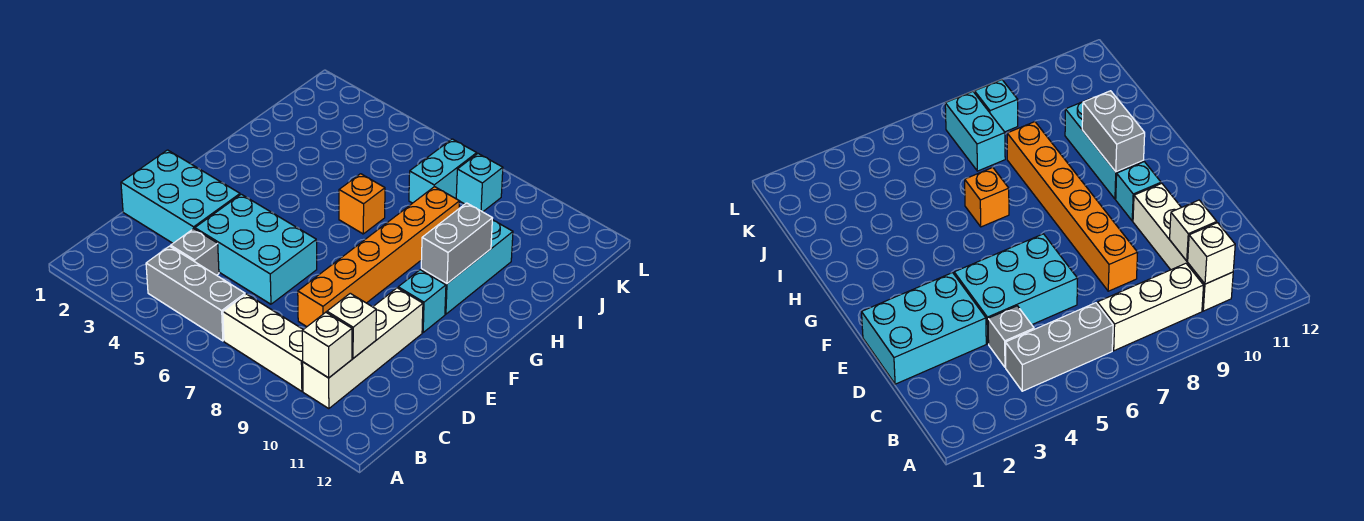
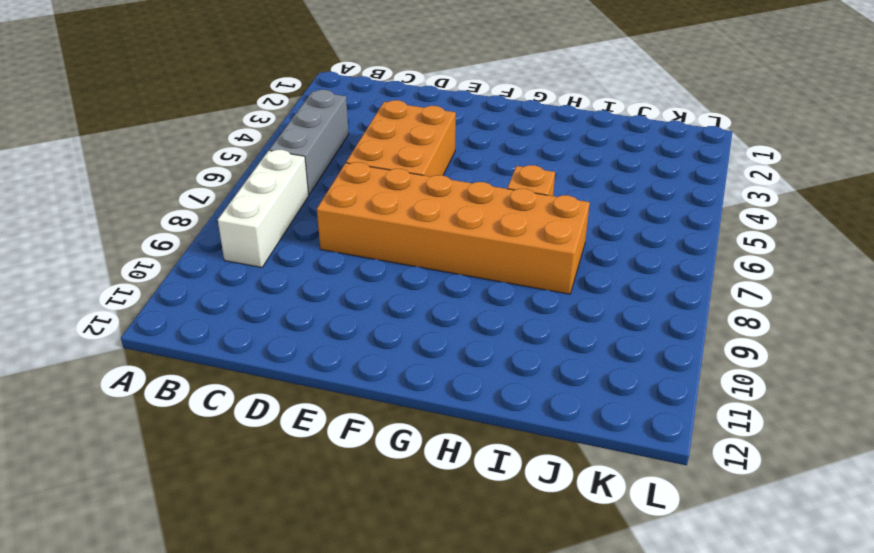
orange brick D4:E6 level 1 -> cyan brick D4:E6 level 1
orange brick D7:I8 level 1 -> orange brick D8:I8 level 1
none -> white brick B10:E10 level 1
none -> grey brick C4 level 1
none -> cyan brick D1:E3 level 1

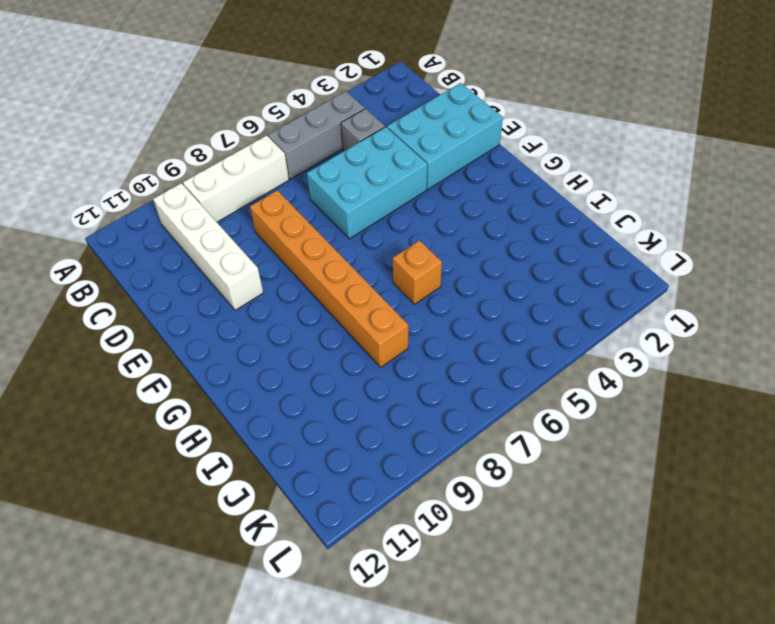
none -> cyan brick F10 level 1
none -> cyan brick G10:I10 level 1
none -> cyan brick J7:K7 level 1

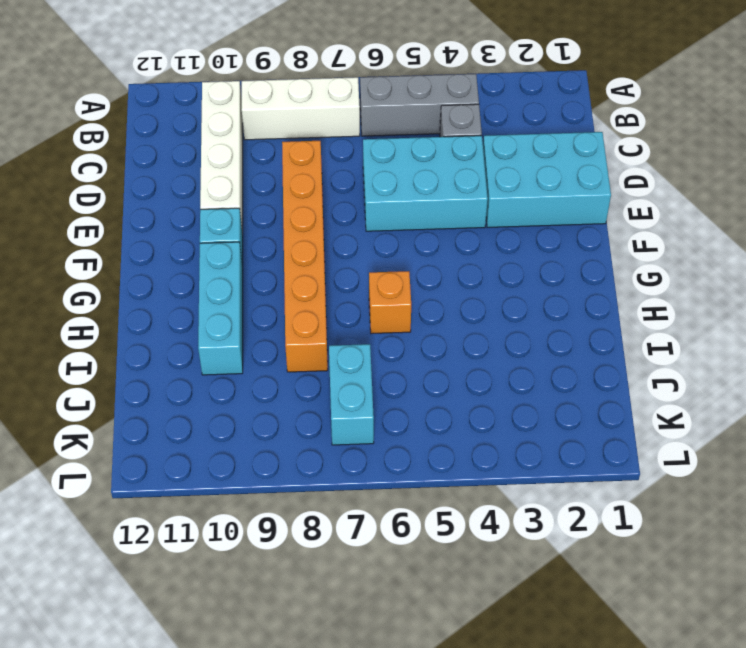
none -> cyan brick K8 level 1
none -> white brick B10 level 2
none -> white brick C10 level 2

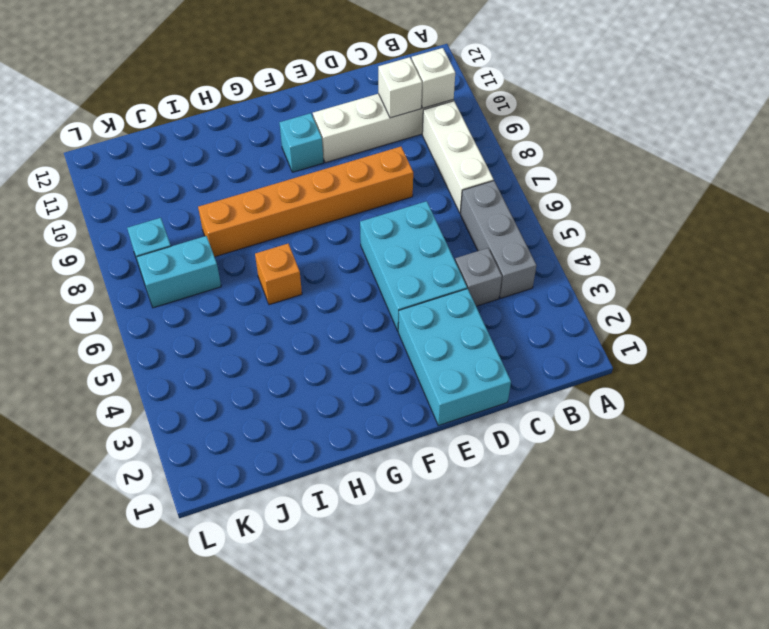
none -> cyan brick G10:I10 level 1
none -> grey brick G10:H10 level 2

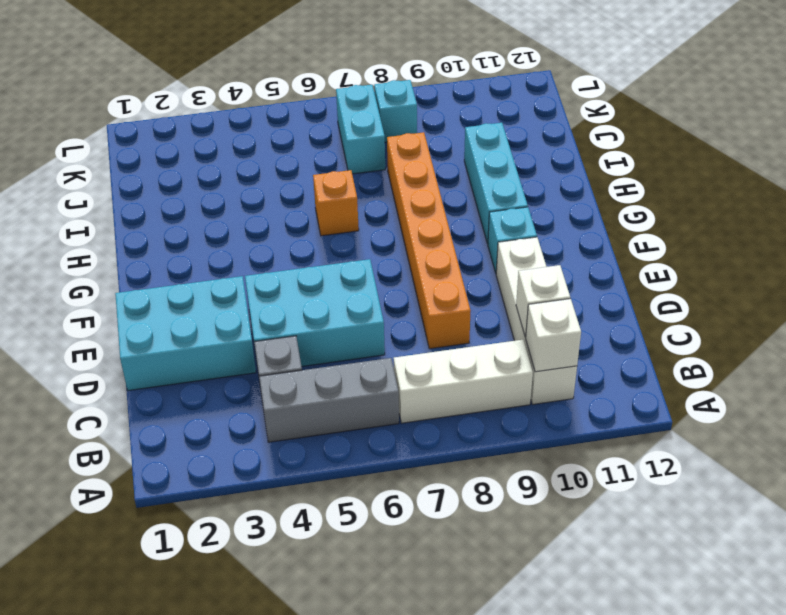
none -> grey brick G10:H10 level 2

